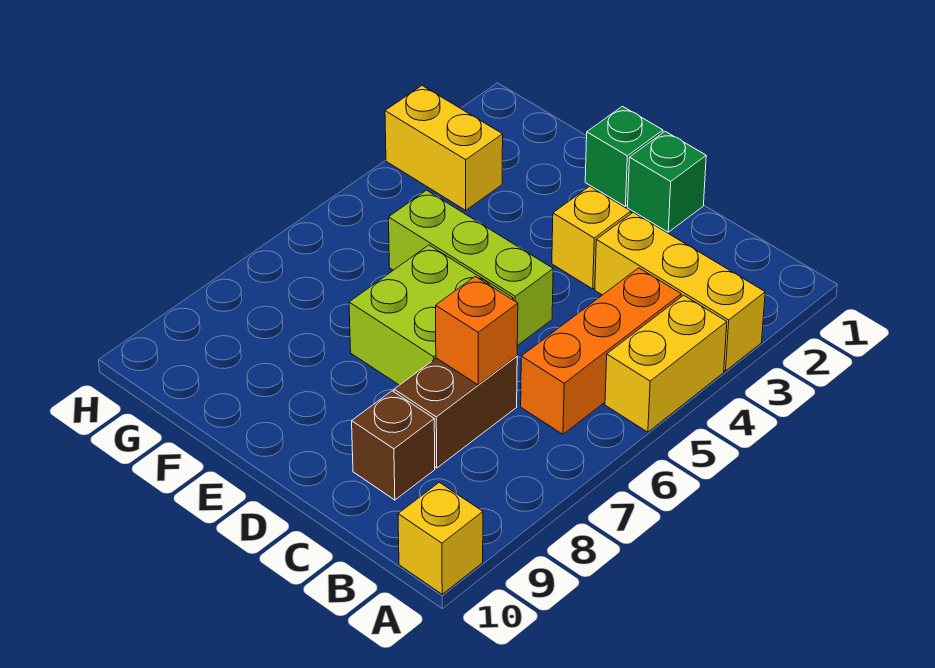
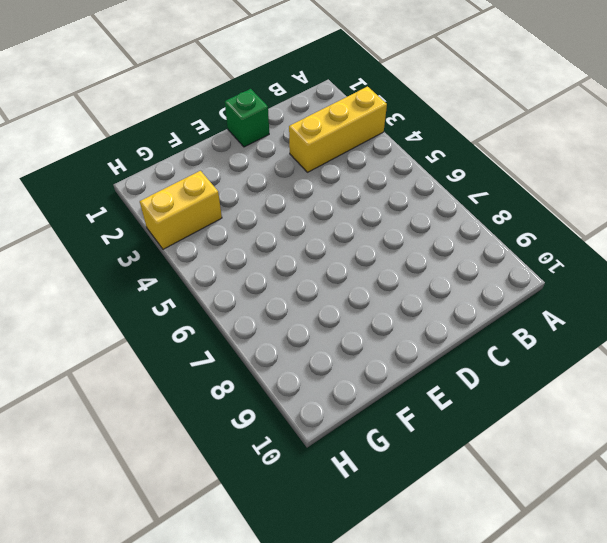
none -> yellow brick A4:A5 level 1
none -> yellow brick A10 level 1
none -> orange brick B4:B6 level 1

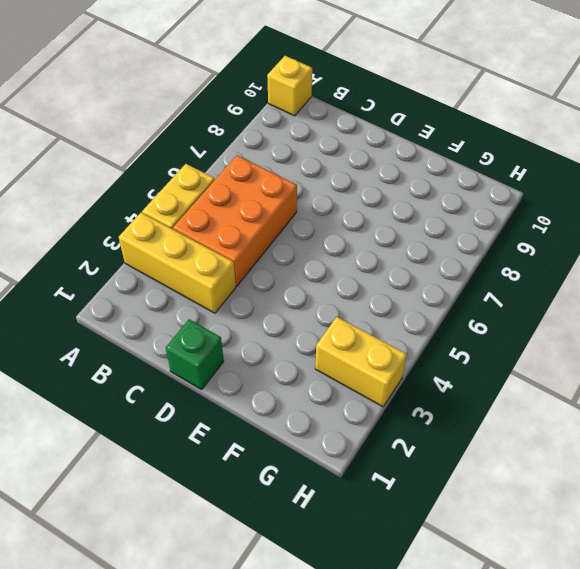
orange brick B4:C6 level 1 -> orange brick B4:B6 level 1
none -> brown brick C7:C8 level 1
none -> brown brick C9 level 1
none -> yellow brick D3 level 1

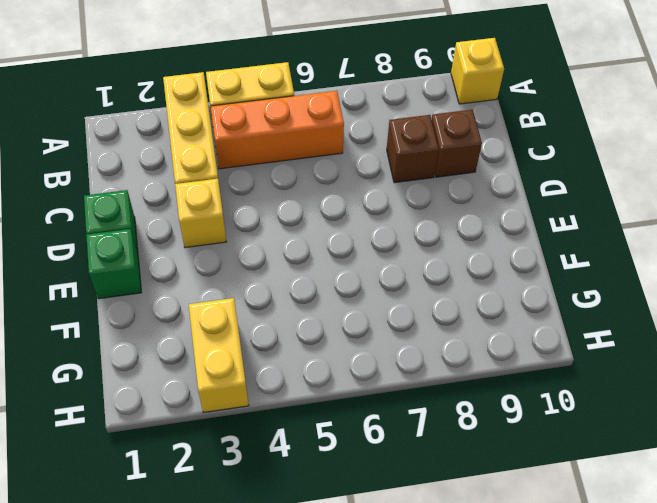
brown brick C8 level 1 -> brown brick C7:C8 level 1
none -> lime brick D5:F5 level 1
none -> lime brick D6:E7 level 1
none -> orange brick C7 level 2

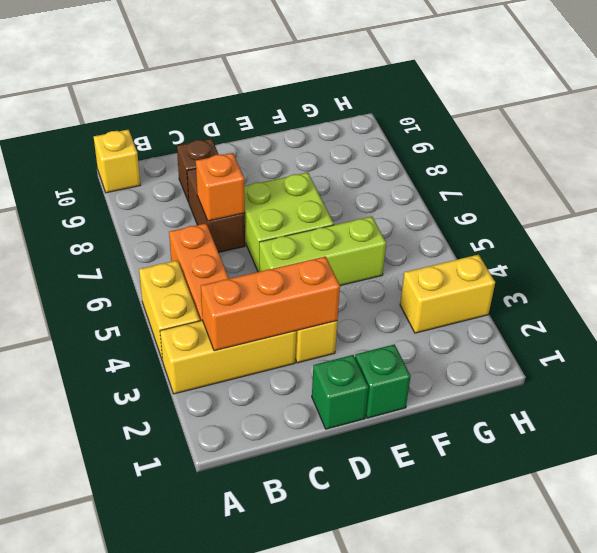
orange brick B3:D3 level 2 -> none

